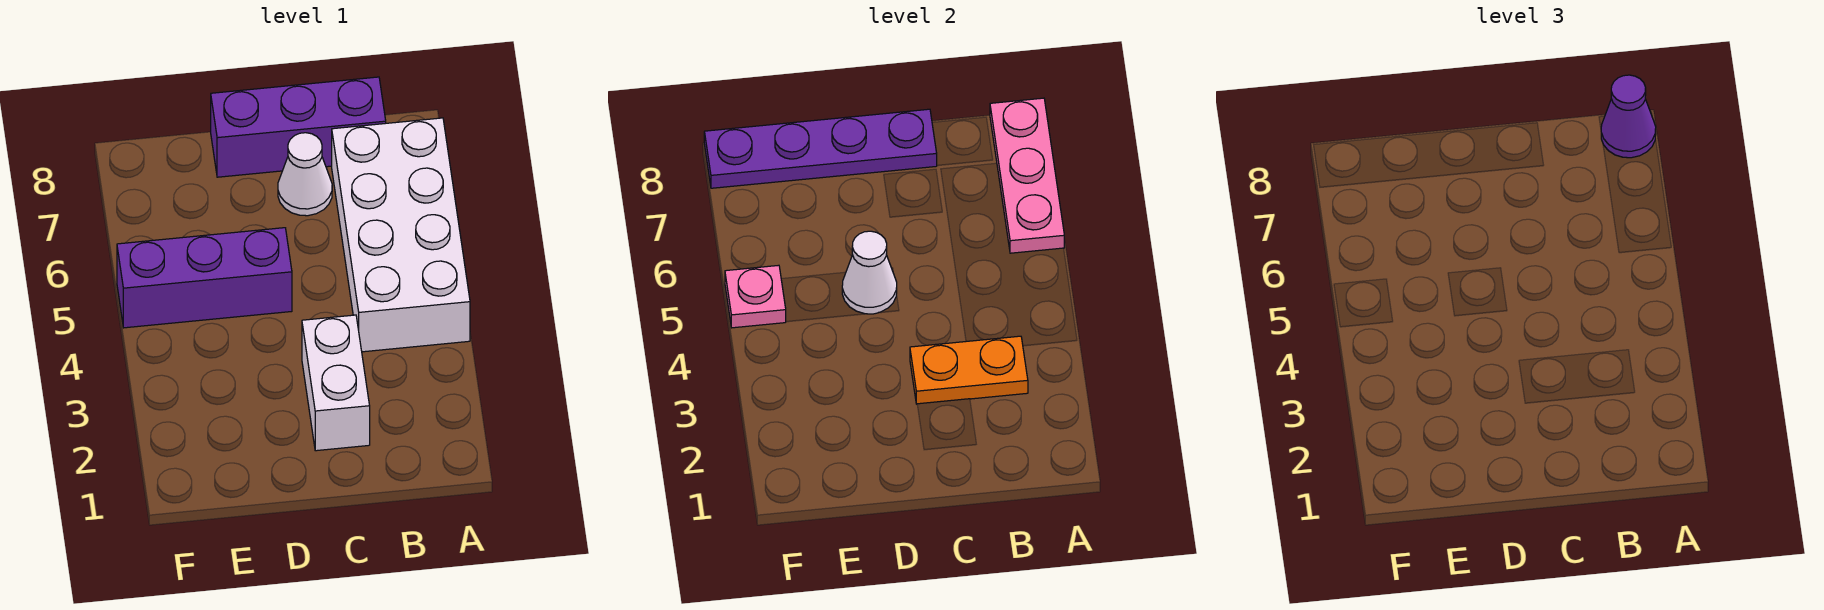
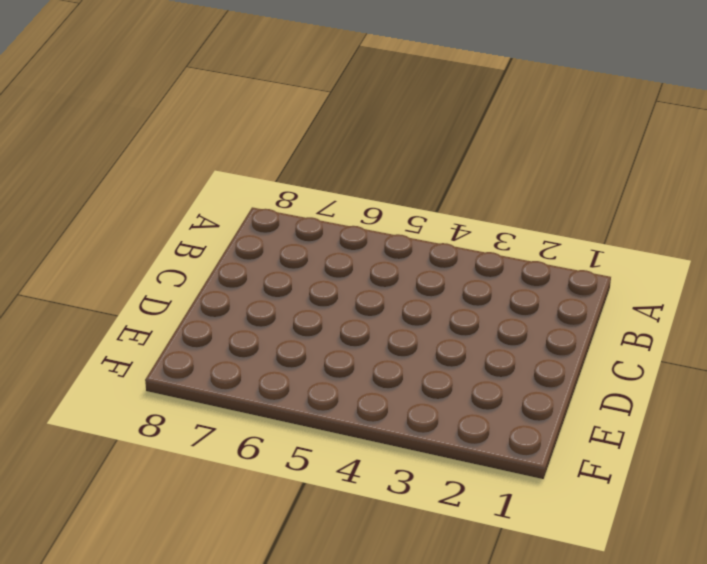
none -> white brick A4:B7 level 1
none -> purple brick B8:D8 level 1

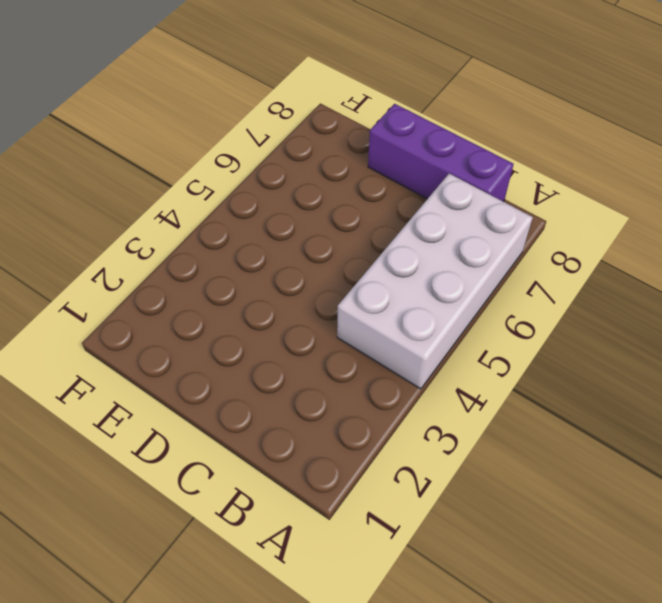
none -> white brick C2:C3 level 1
none -> white cone C7 level 1

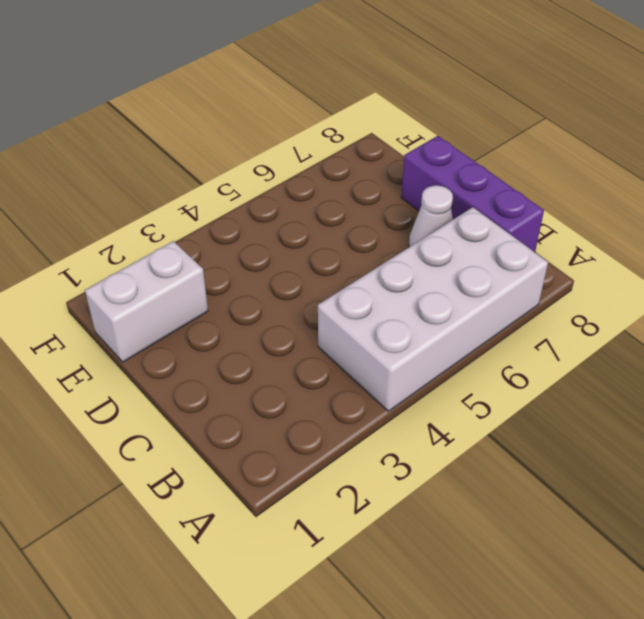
white brick E1:E2 level 1 -> white brick C2:C3 level 1
none -> purple brick D5:F5 level 1
none -> pink plate A6:A8 level 2

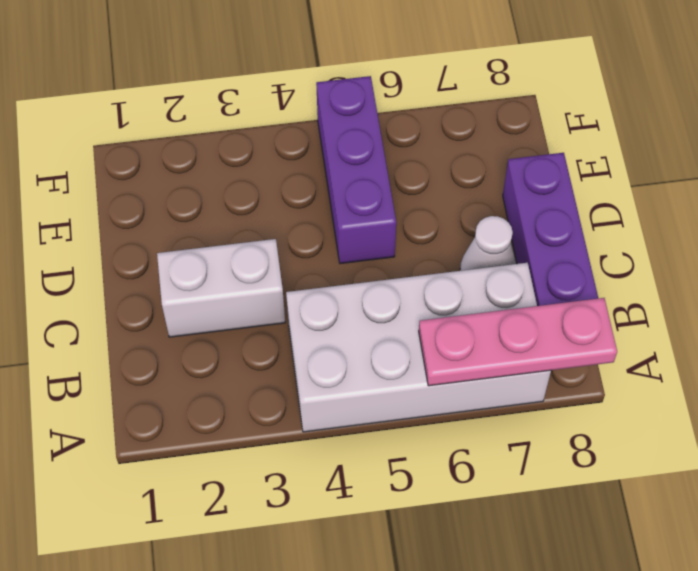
none -> orange plate B3:C3 level 2
none -> purple plate C8:F8 level 2

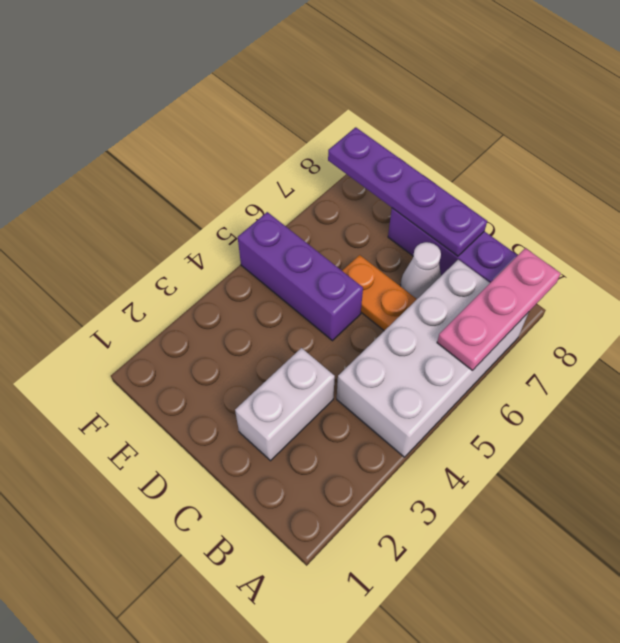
orange plate C6:D6 level 1 -> orange plate B3:C3 level 2
none -> white cone D5 level 2
none -> pink plate F5 level 2

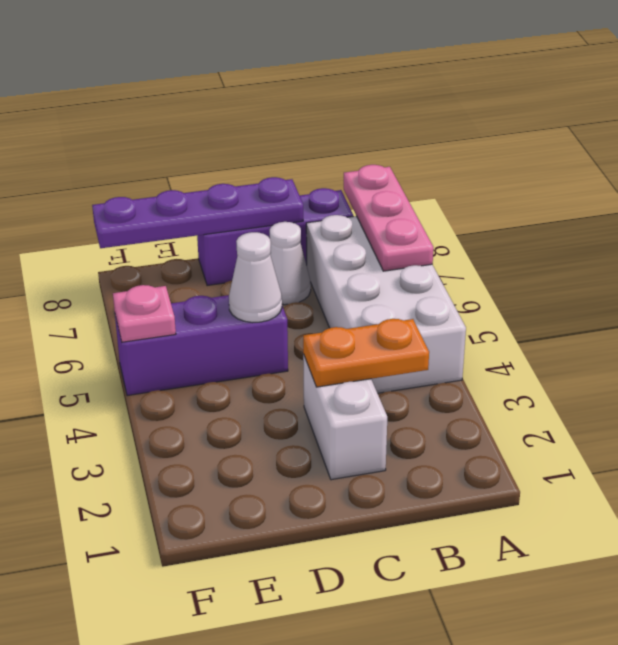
none -> purple cone A8 level 3

